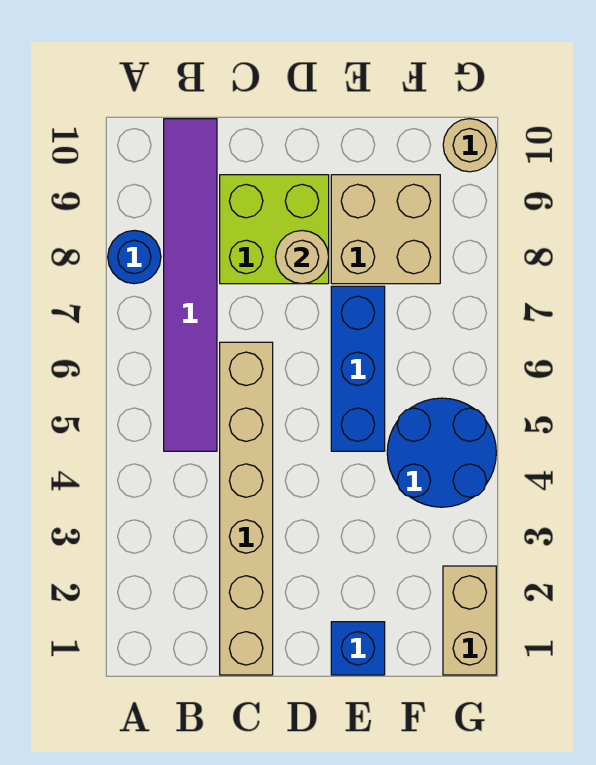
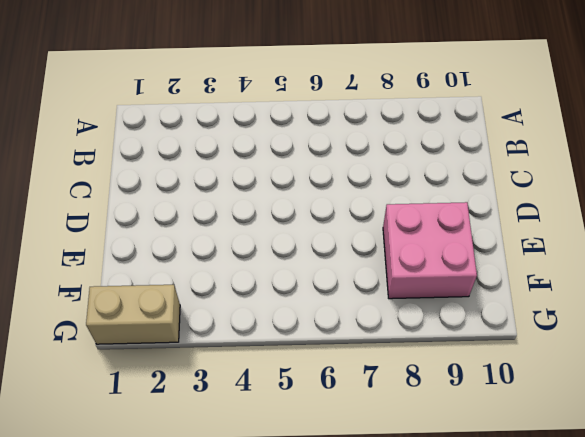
pink brick E8:F9 level 1 -> tan brick E8:F9 level 1
none -> blue round brick A8 level 1
none -> purple tile B5:B10 level 1

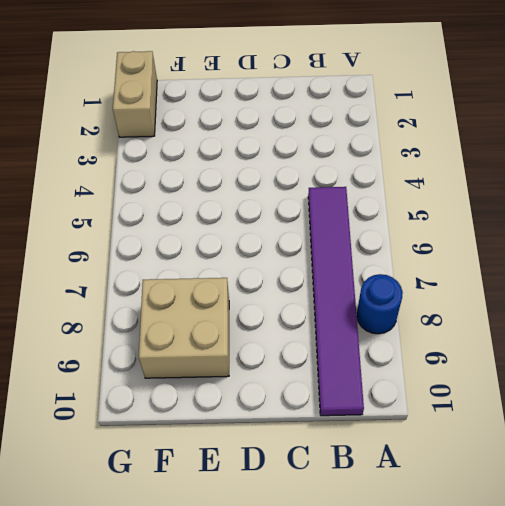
none -> tan brick C1:C6 level 1
none -> lime brick C8:D9 level 1

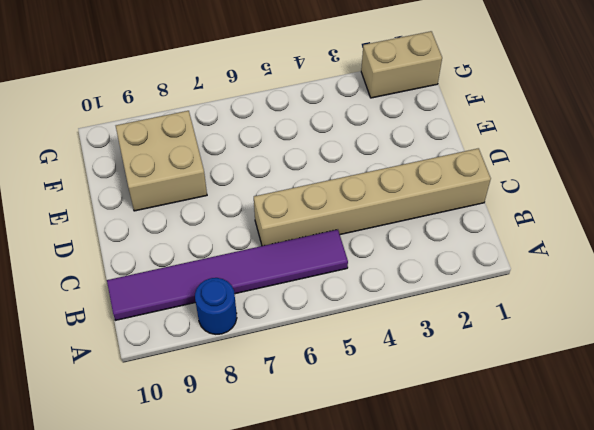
none -> lime brick C8:D9 level 1
none -> blue brick E1 level 1

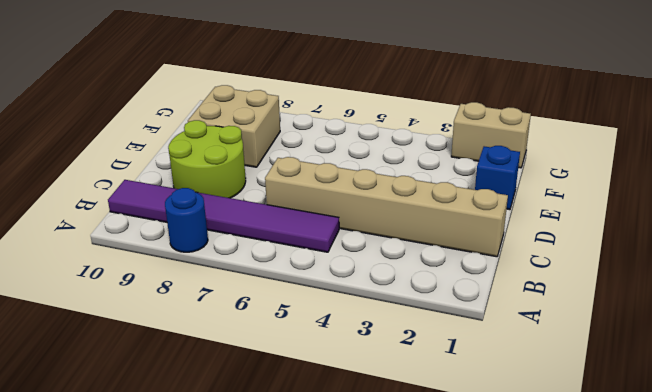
lime round brick C8:D9 level 1 -> lime brick C8:D9 level 1
none -> blue brick E5:E7 level 1
none -> blue round brick F4:G5 level 1

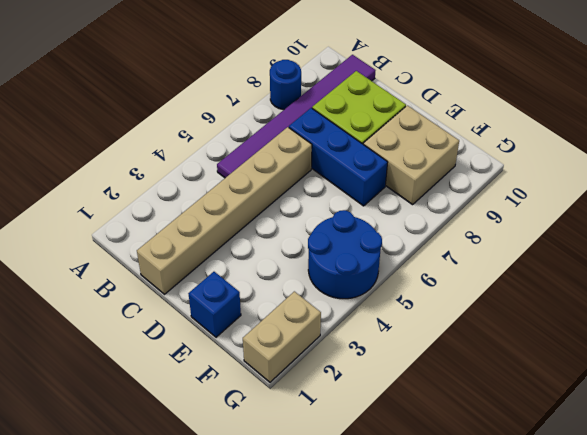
blue brick C7:E7 level 1 -> blue brick E5:E7 level 1
none -> tan round brick G10 level 1
none -> tan round brick D8 level 2

